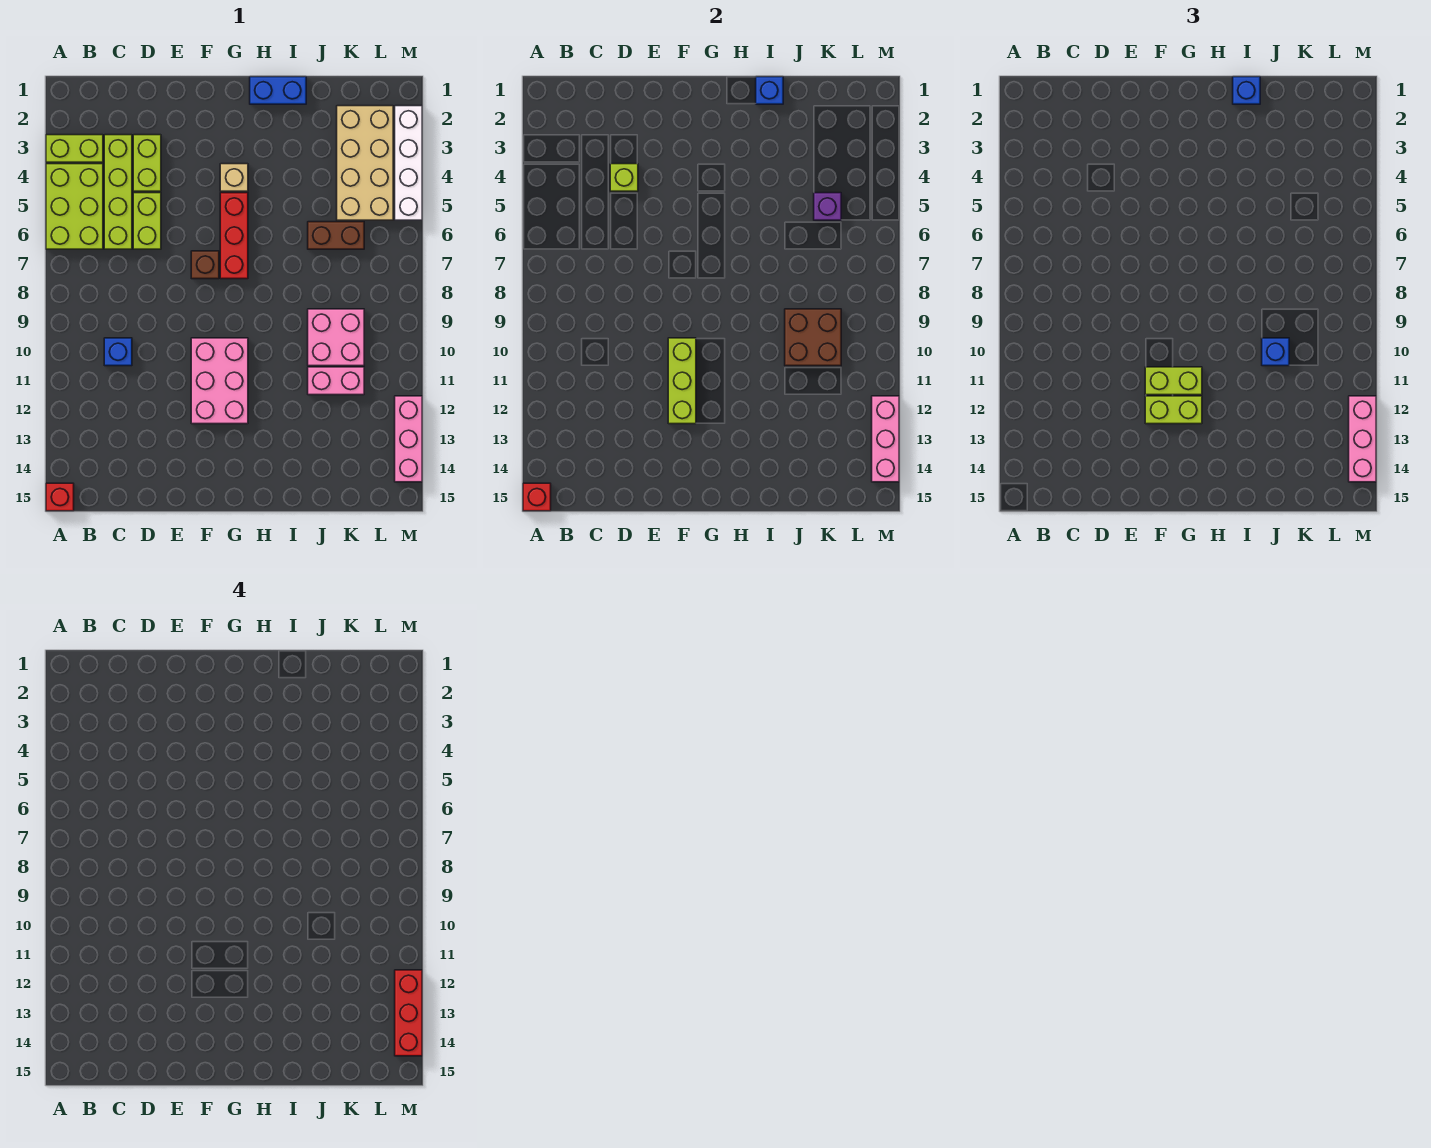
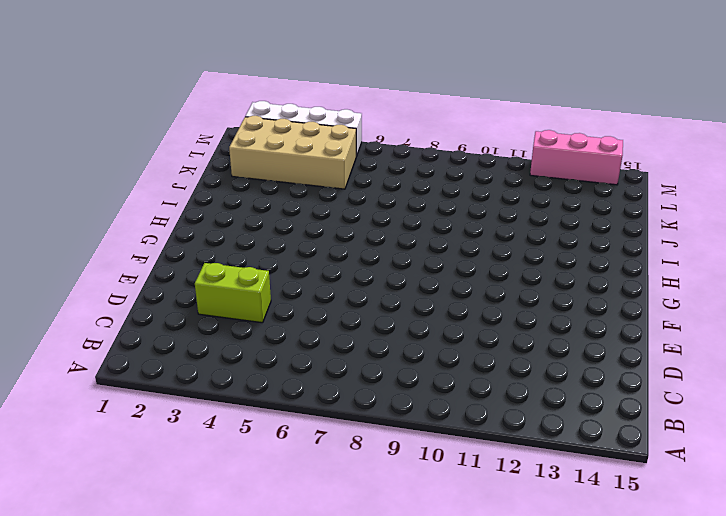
none -> lime brick A3:B3 level 1
none -> lime brick A4:B6 level 1
none -> red brick A15 level 1
none -> lime brick C3:C6 level 1

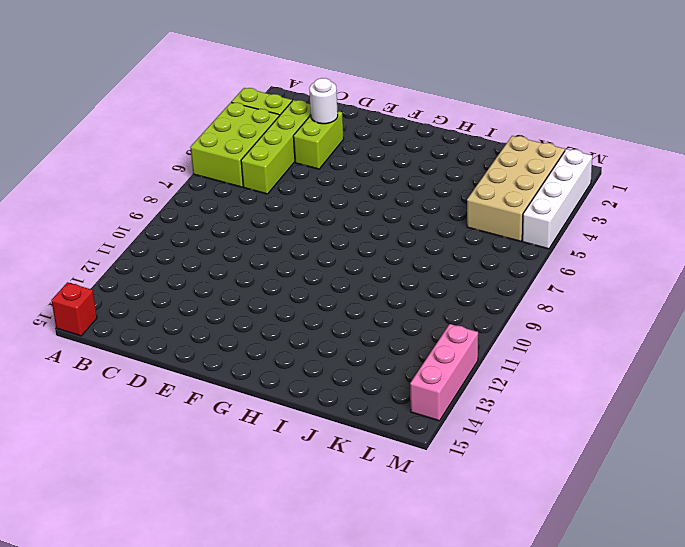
white round brick D3 level 2 -> none
none -> blue brick C10 level 1
none -> lime brick D5:D6 level 1
none -> brown brick F7 level 1
none -> pink brick F10:G12 level 1

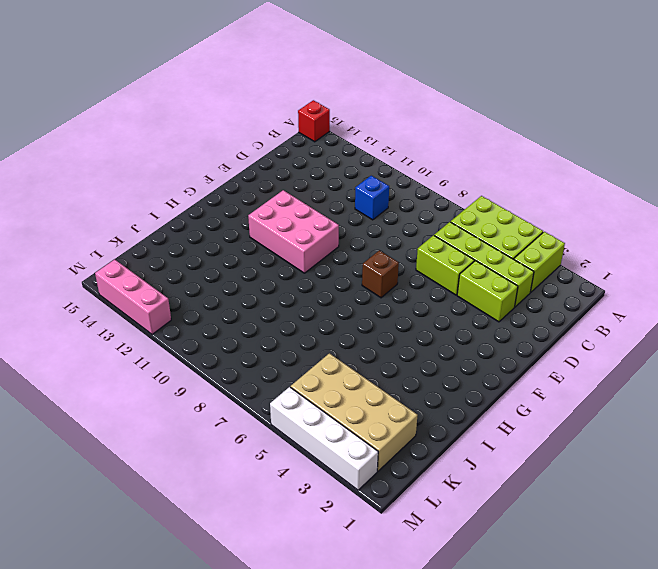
none -> tan brick G4 level 1
none -> red brick G5:G7 level 1
none -> blue brick H1:I1 level 1
none -> brown brick J6:K6 level 1

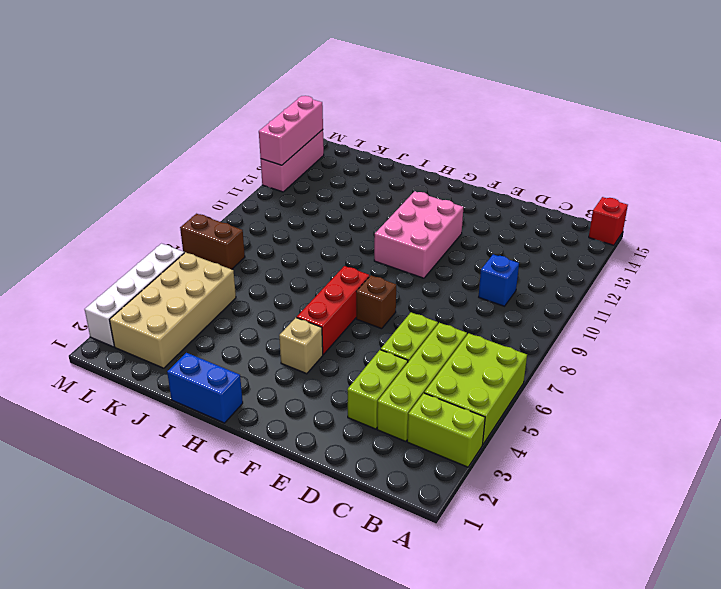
brown brick L7:M7 level 1 -> brown brick J6:K6 level 1
none -> pink brick J9:K10 level 1
none -> pink brick J11:K11 level 1
none -> red brick A15 level 2
none -> lime brick D4 level 2

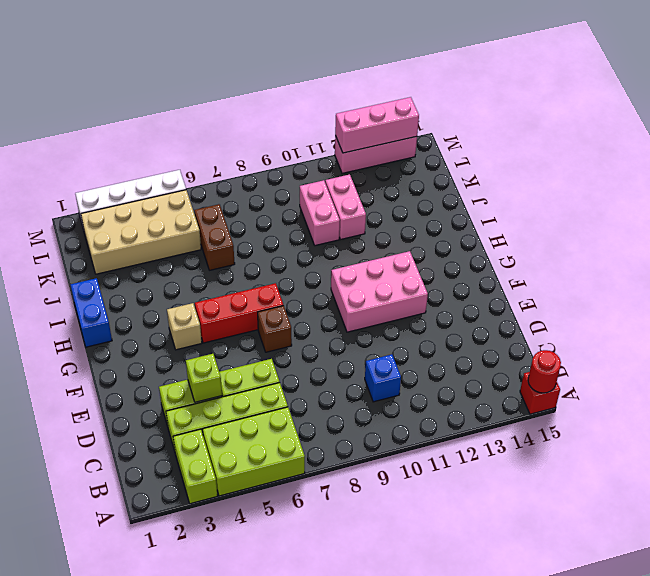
red round brick A15 level 2 -> red brick A15 level 2
pink brick J10:K10 level 1 -> pink brick J9:K10 level 1
none -> lime brick F10:F12 level 2
none -> blue brick I1 level 2
none -> brown brick J9:K10 level 2
none -> purple brick K5 level 2

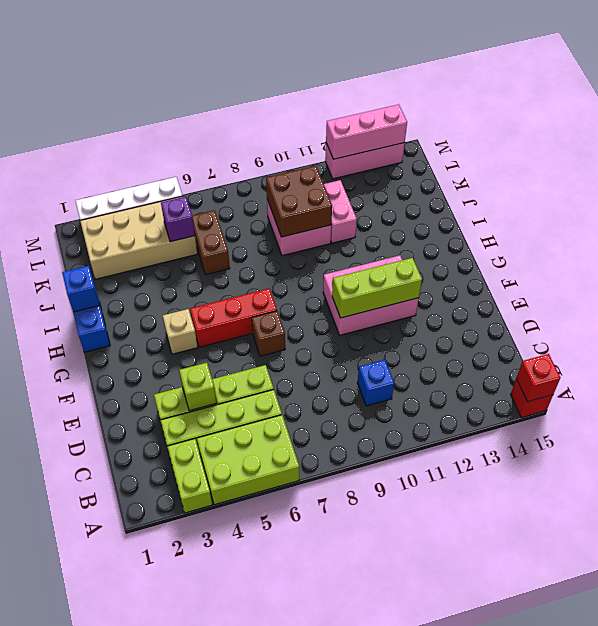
none -> lime brick F11:G11 level 3
none -> lime brick F12:G12 level 3
none -> blue brick I1 level 3
none -> blue brick J10 level 3

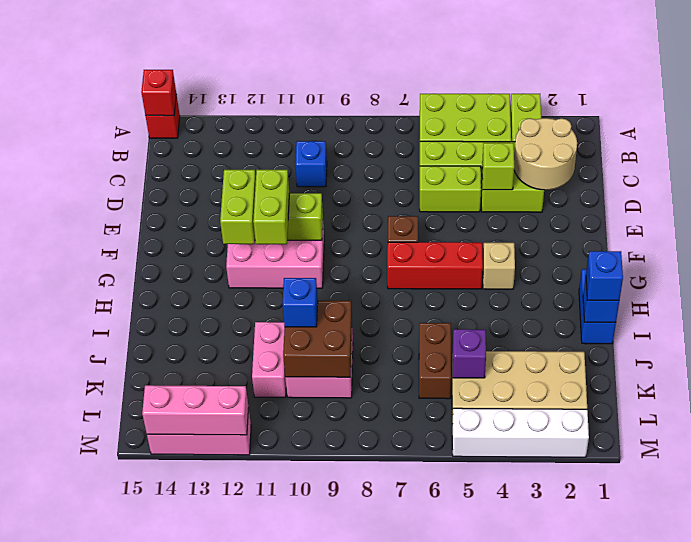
tan round brick C2:D3 level 2 -> none
none -> pink brick M12:M14 level 3
none -> red brick M12:M14 level 4

